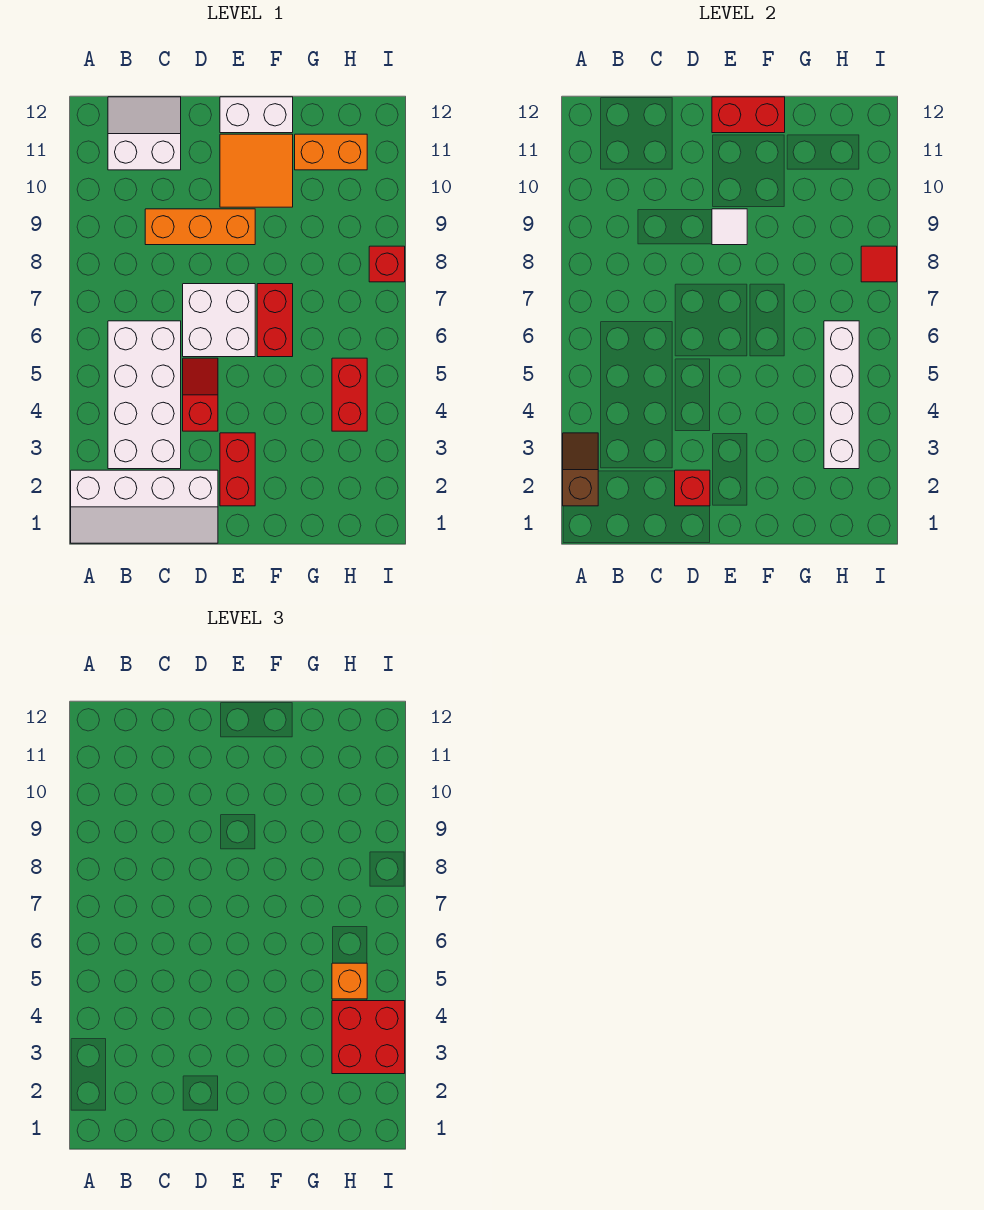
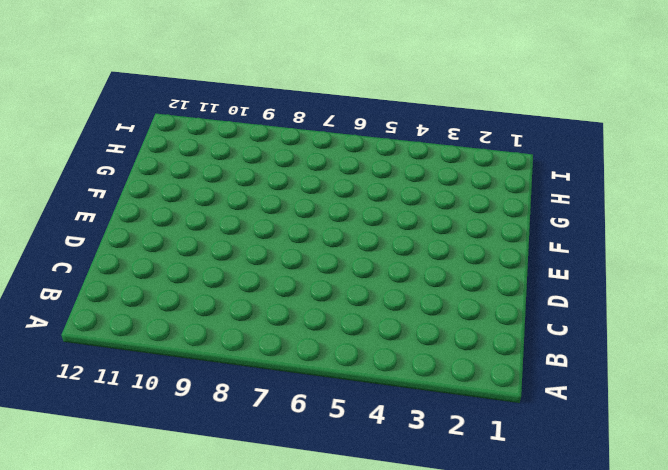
none -> white slope A1:D2 level 1 top 2
none -> white brick B3:C6 level 1
none -> white slope B11:C12 level 1 top 11

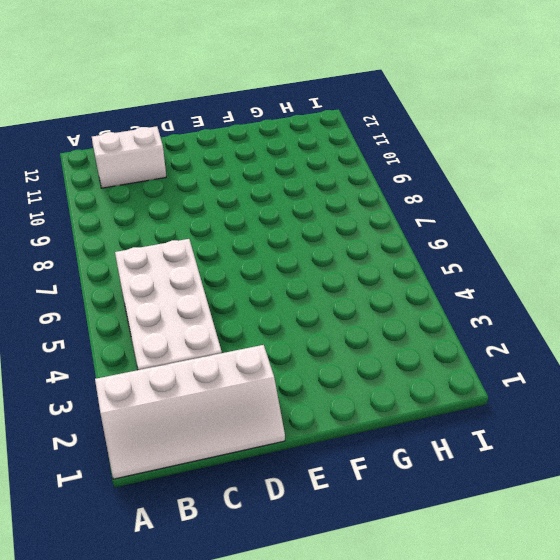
none -> orange brick C9:E9 level 1
none -> red slope D4:D5 level 1 top 4
none -> white brick D6:E7 level 1

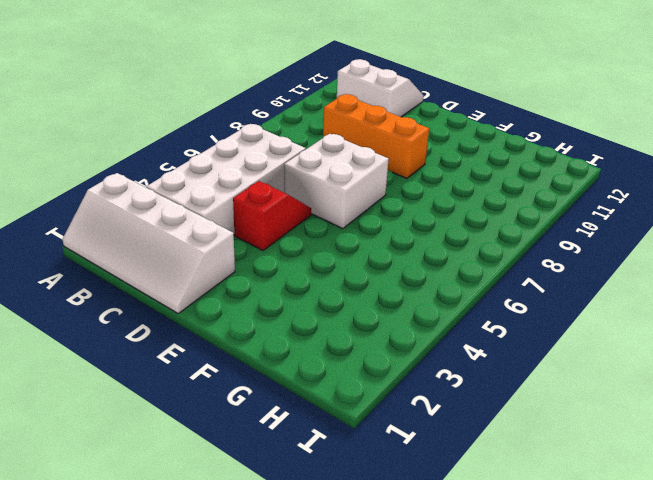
none -> red brick E2:E3 level 1
none -> orange tile E10:F11 level 1
none -> white brick E12:F12 level 1

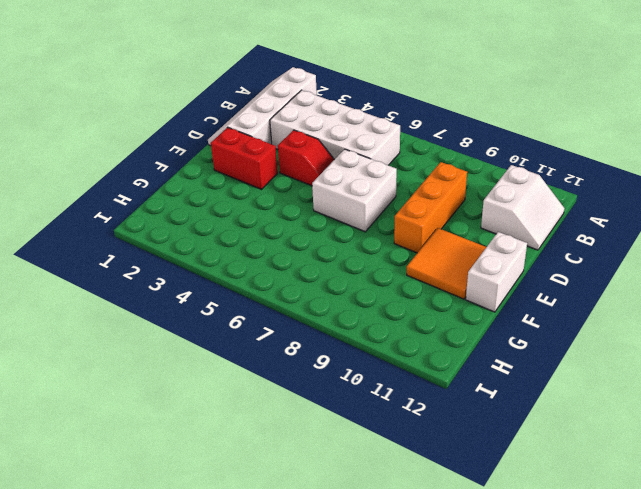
none -> red brick F6:F7 level 1
none -> orange brick G11:H11 level 1
none -> red brick H4:H5 level 1

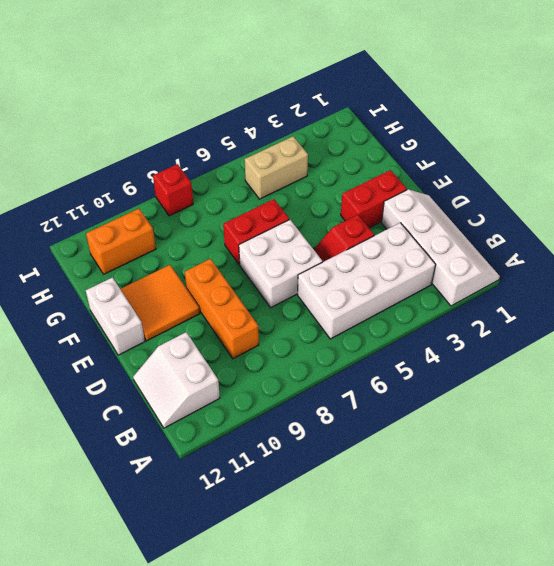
tan brick H4:H5 level 1 -> red brick H4:H5 level 1
orange brick H10:H11 level 1 -> orange brick G11:H11 level 1
none -> brown slope A2:A3 level 2 top 2
none -> red brick D2 level 2
none -> white tile E9 level 2

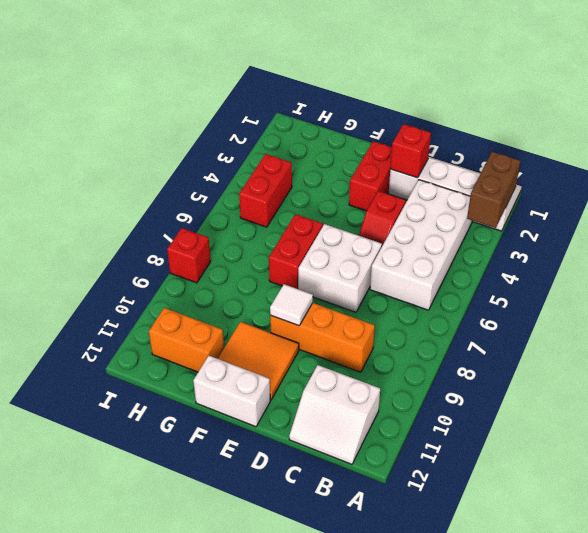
brown brick A2:A3 level 2 -> brown slope A2:A3 level 2 top 2
none -> red brick E12:F12 level 2
none -> white brick H3:H6 level 2
none -> red tile I8 level 2

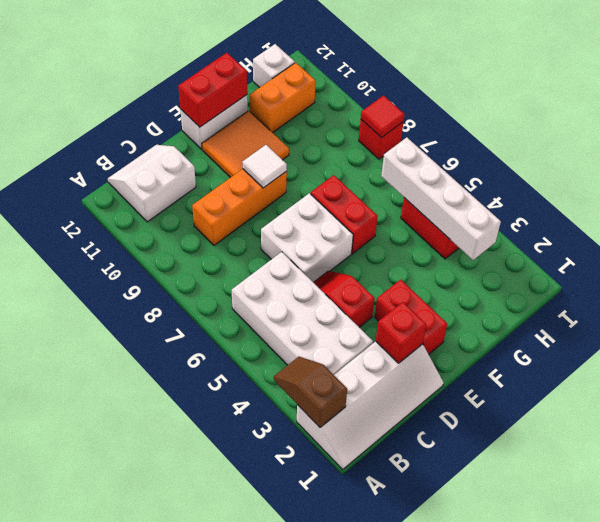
white brick H12 level 1 -> none
none -> red brick H3:I4 level 3
none -> orange brick H5 level 3

